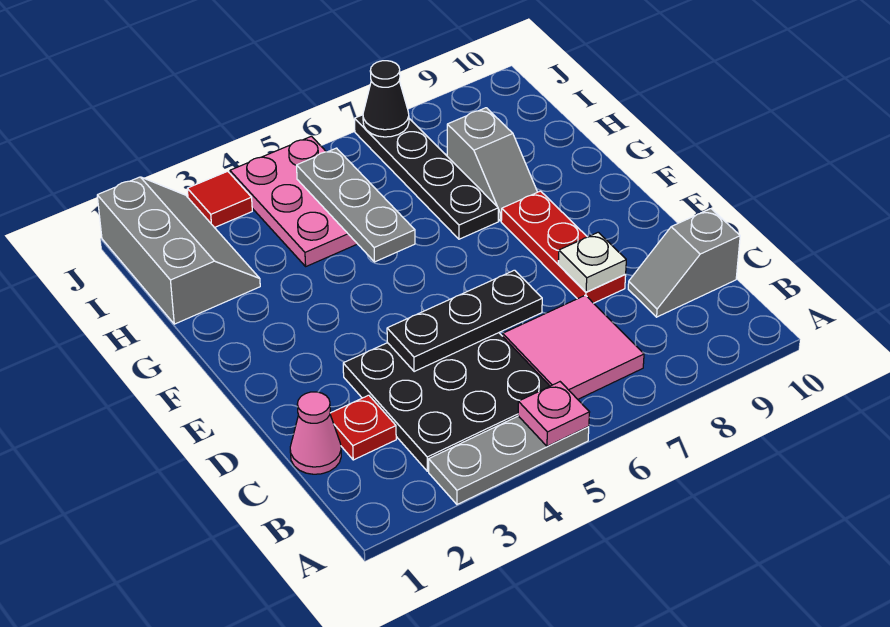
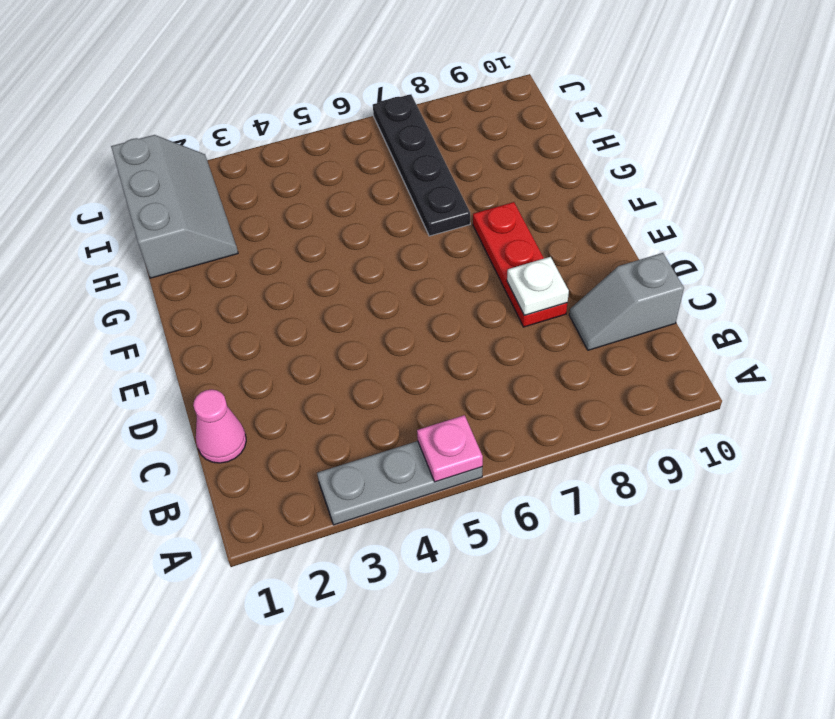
none -> black plate B3:D5 level 1
none -> pink tile B6:C7 level 1
none -> red plate C2 level 1

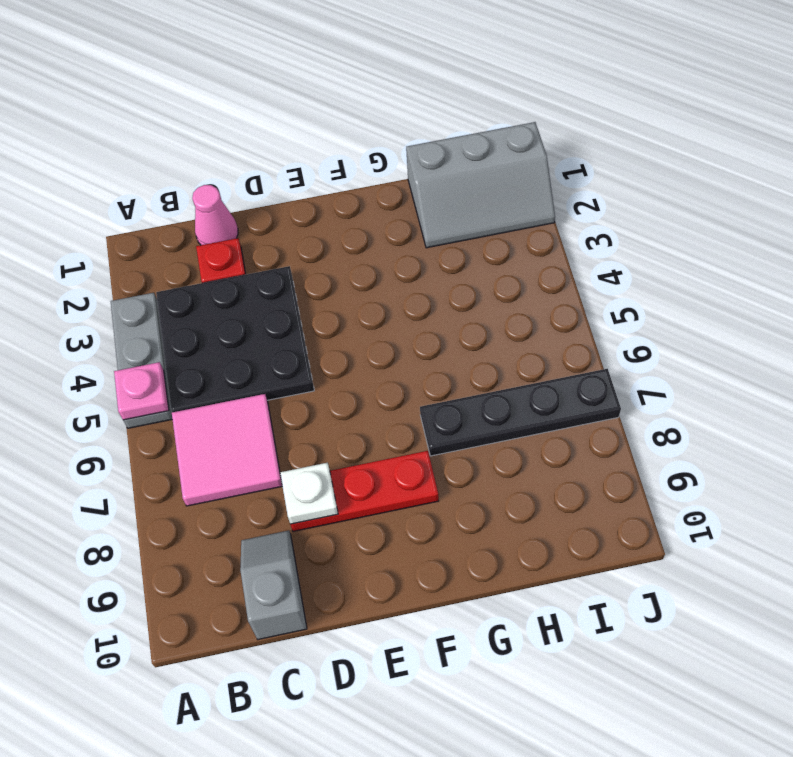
none -> grey slope G8:H8 level 1 top H
none -> pink plate H4:J5 level 1
none -> red tile J3 level 1

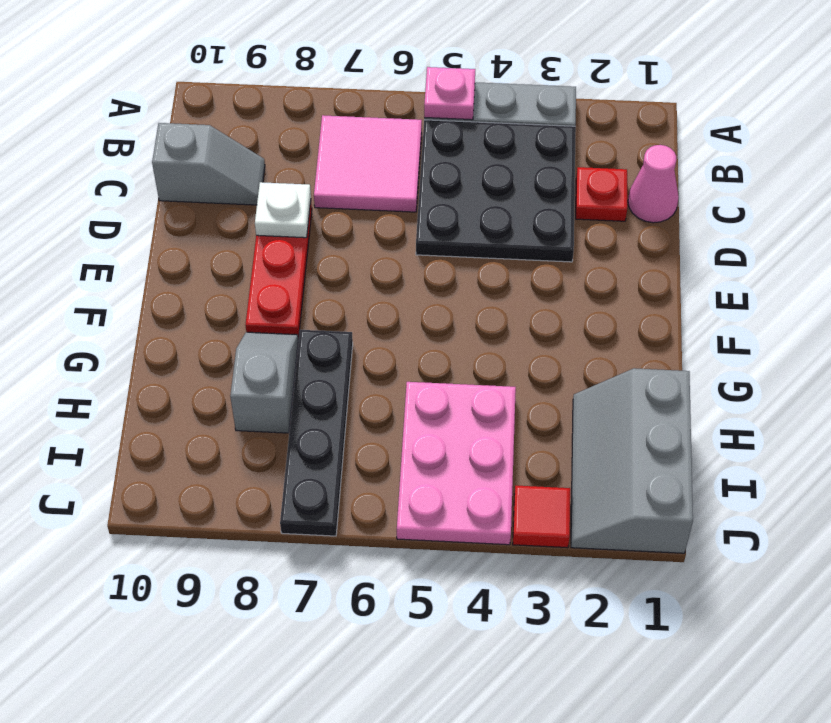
none -> black plate D4:D6 level 2
none -> grey plate G5:I5 level 2
none -> black cone J7 level 2

